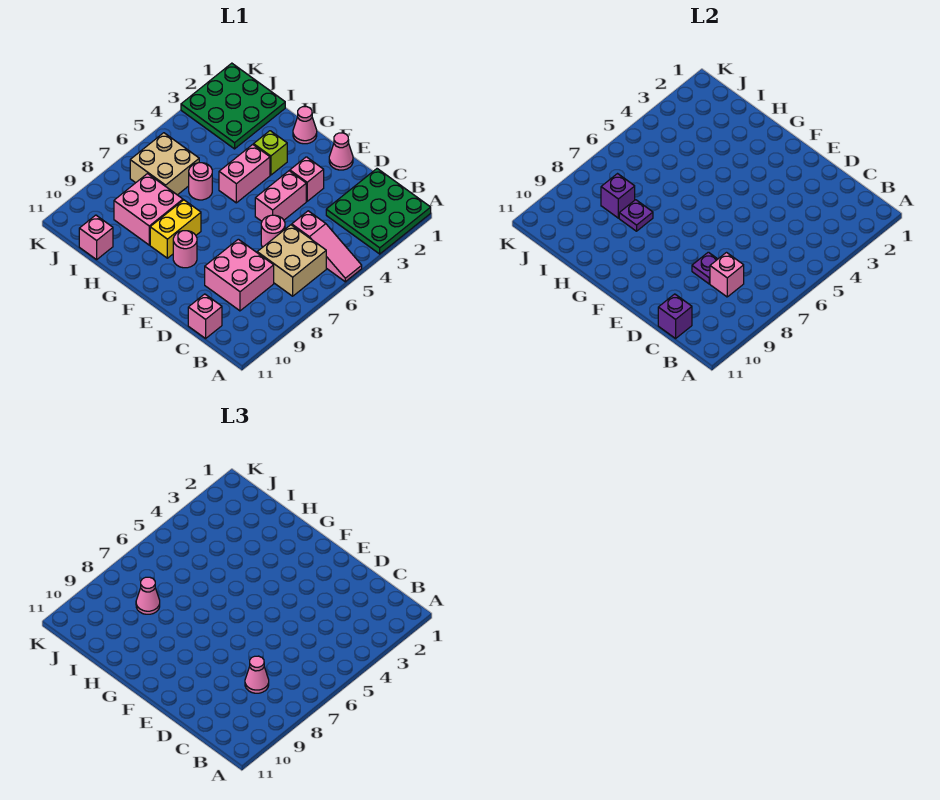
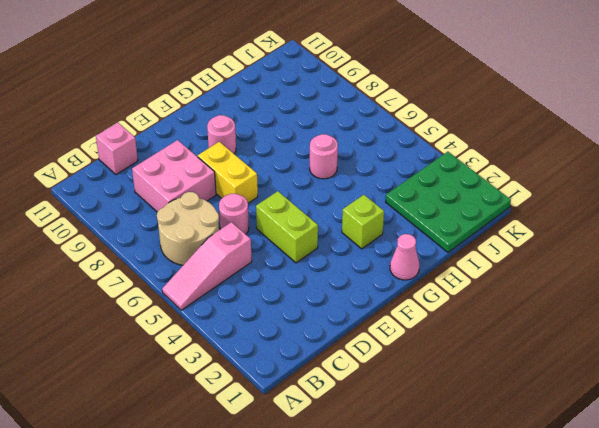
tan round brick B6:C7 level 1 -> tan brick B6:C7 level 1
lime brick E4:E5 level 1 -> pink brick E4:E5 level 1
yellow brick E7:E8 level 1 -> yellow brick G8:G9 level 1
none -> green plate A1:C3 level 1
none -> pink cone E1 level 1
none -> pink brick E3 level 1

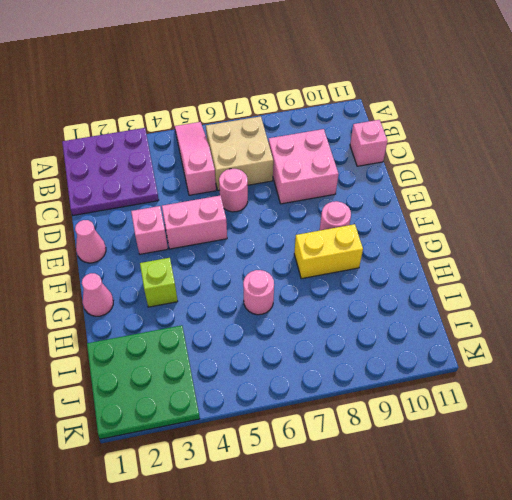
purple plate A1:C3 level 1 -> green plate A1:C3 level 1
none -> pink brick G4:G5 level 1
none -> pink brick H8:I9 level 1
none -> tan brick I6:J7 level 1

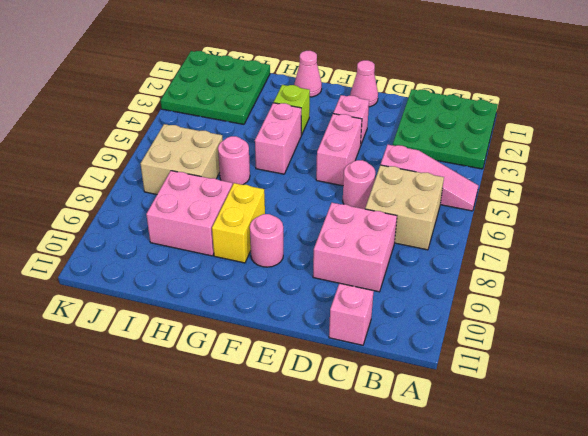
none -> pink brick I11 level 1
none -> pink brick C8 level 2
none -> purple brick C11 level 2

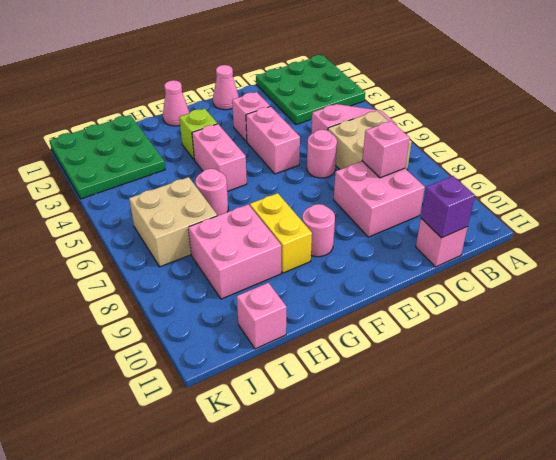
none -> purple plate D8 level 2
none -> purple plate H8 level 2
none -> purple brick I8 level 2

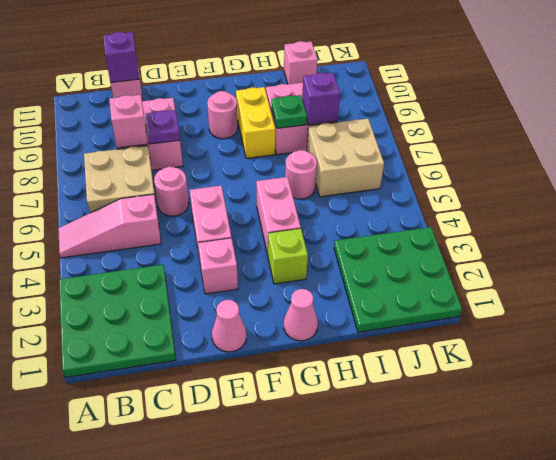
green plate H8 level 2 -> purple plate H8 level 2
none -> pink cone C8 level 3
none -> pink cone I8 level 3

